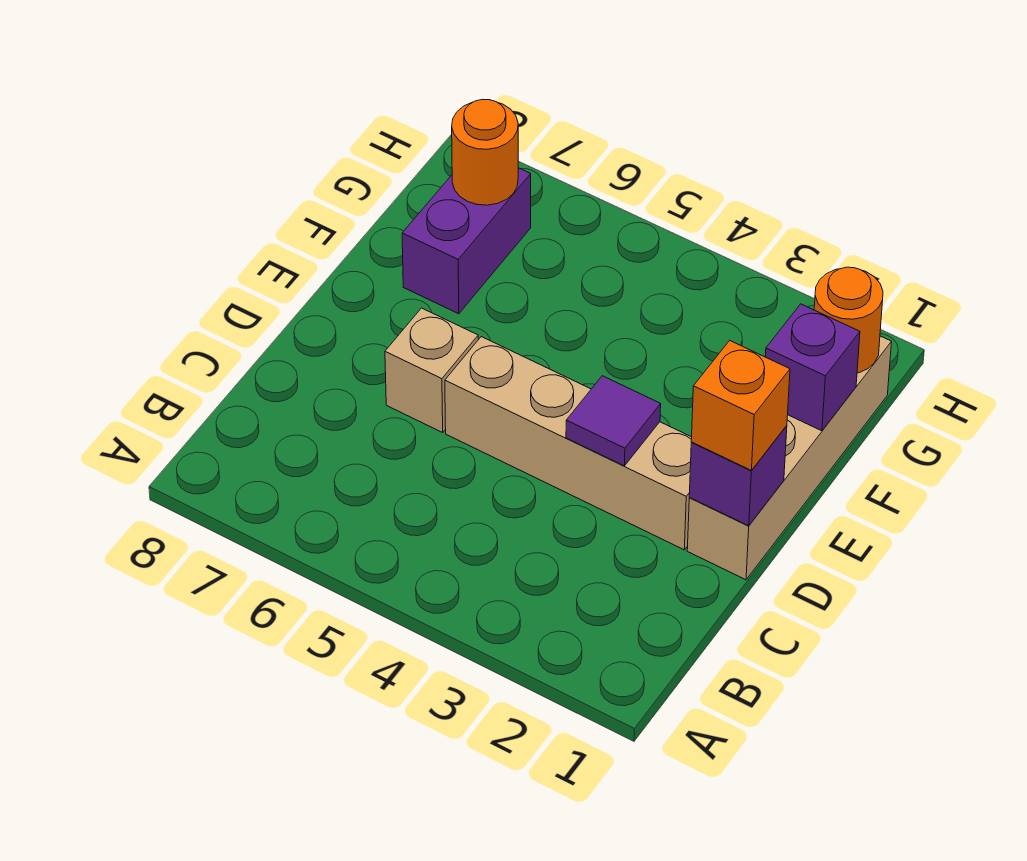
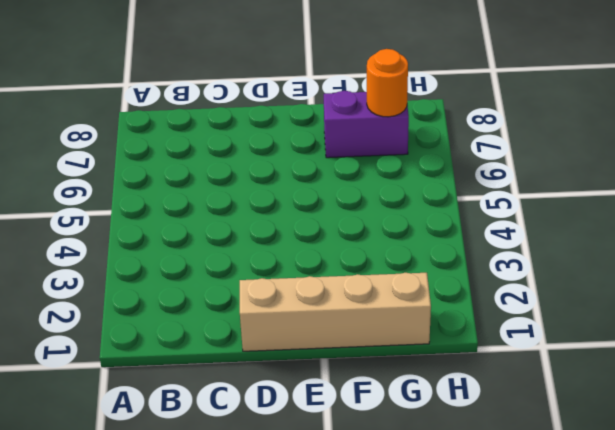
none -> tan brick D2:D5 level 1
none -> tan brick D6 level 1

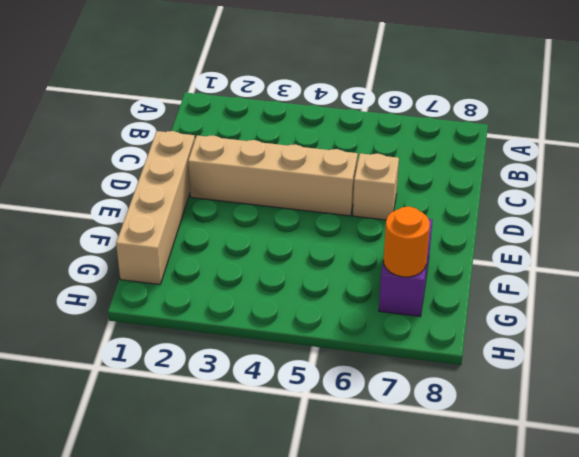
none -> purple brick D1 level 2
none -> purple tile D3 level 2

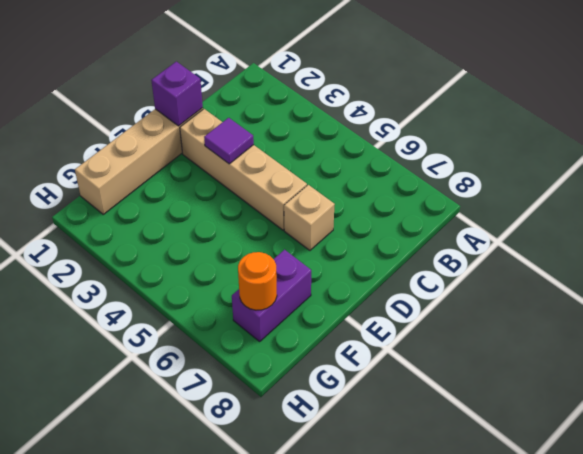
none -> purple brick F1 level 2
none -> orange round brick G1 level 2

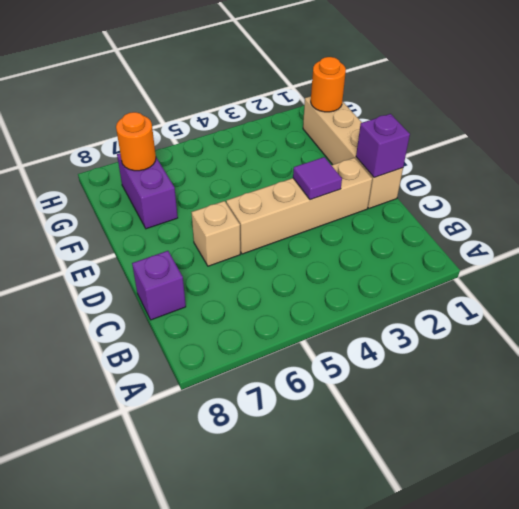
purple brick C8 level 1 -> purple brick F1 level 2
none -> orange brick D1 level 3

